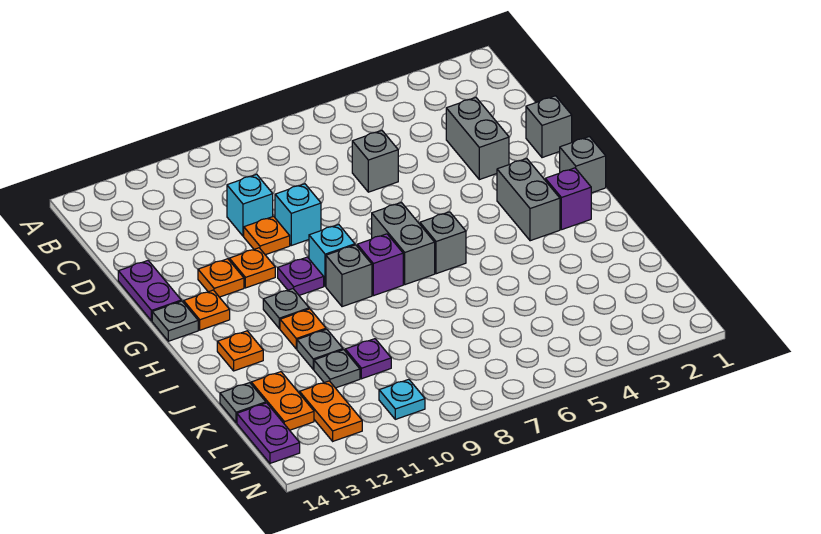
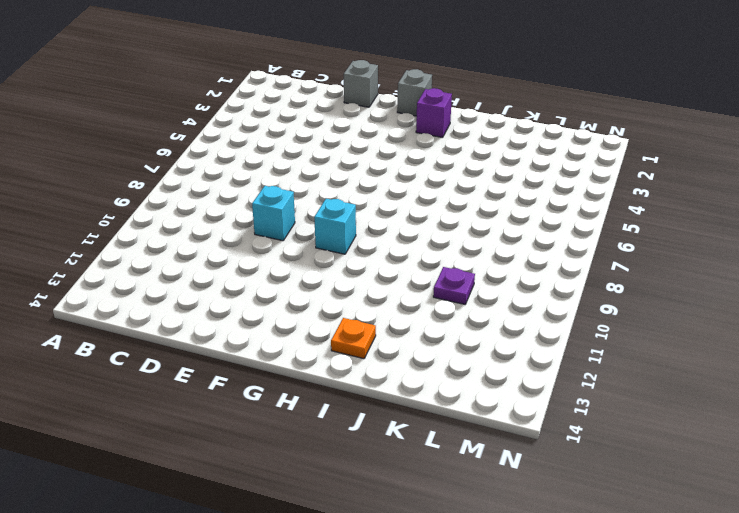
none -> grey brick D3:E3 level 1
none -> grey brick D6 level 1
none -> cyan brick D10 level 1
none -> orange plate E10 level 1

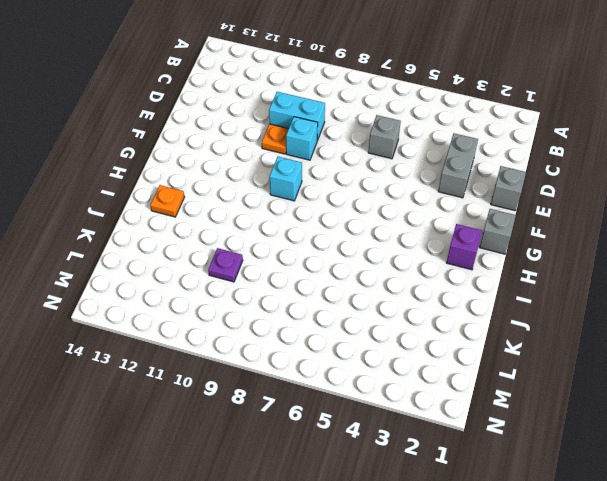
cyan brick D9:D10 level 1 -> cyan brick D10 level 1
none -> purple plate E14:F14 level 1
none -> orange plate F11 level 1
none -> orange plate F12 level 1
none -> grey brick G3:H3 level 1

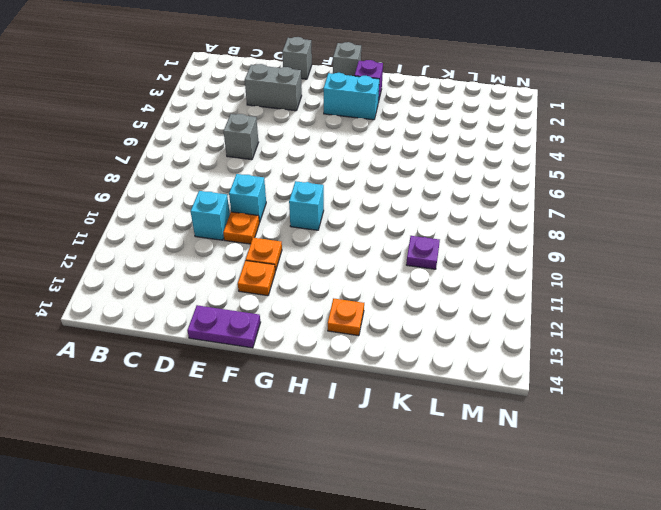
cyan brick G3:H3 level 1 -> grey brick G3:H3 level 1
none -> grey brick G7:H7 level 1
none -> purple plate G10 level 1
none -> orange plate G13 level 1
none -> grey plate G14 level 1

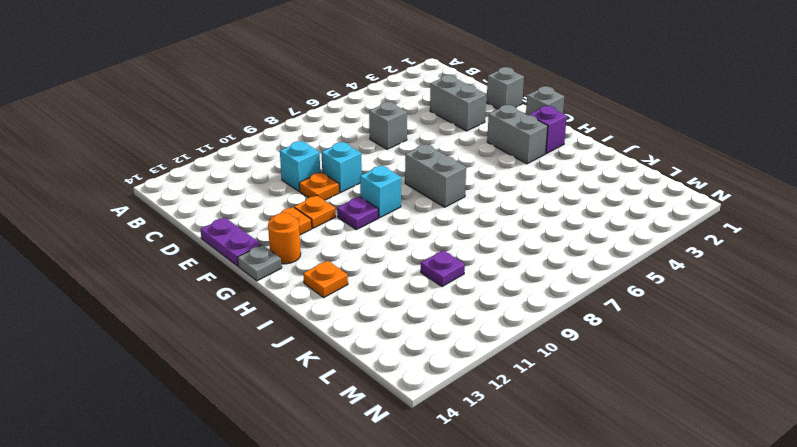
orange round brick G13 level 1 -> orange plate G13 level 1
none -> grey brick H6 level 1
none -> purple brick H8 level 1
none -> grey brick H9 level 1
none -> grey plate H11 level 1

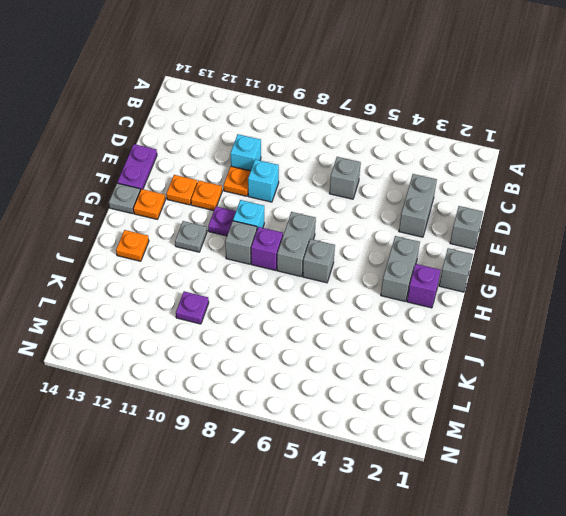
none -> orange plate I11 level 1
none -> grey plate J11 level 1
none -> grey plate K11 level 1
none -> orange plate K13:L13 level 1

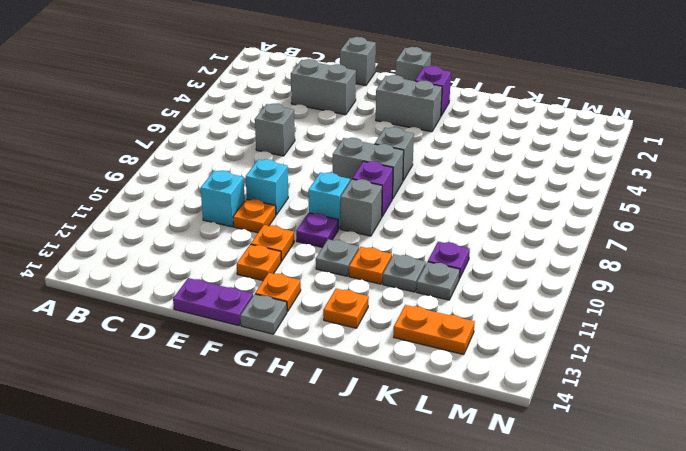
none -> grey plate K14 level 1
none -> orange plate L12:M12 level 1
none -> purple plate L14:M14 level 1
none -> cyan plate M10 level 1

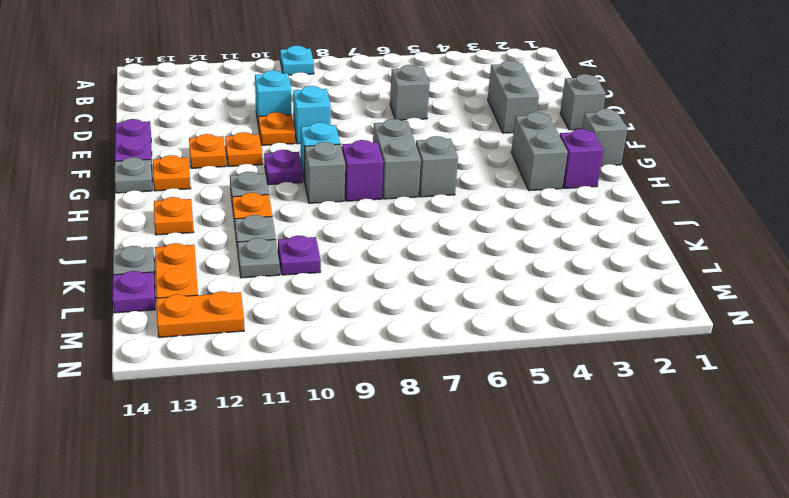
cyan plate A9 level 1 -> cyan plate M10 level 1
purple plate L14 level 1 -> purple plate L14:M14 level 1
orange plate M12:M13 level 1 -> orange plate L12:M12 level 1

